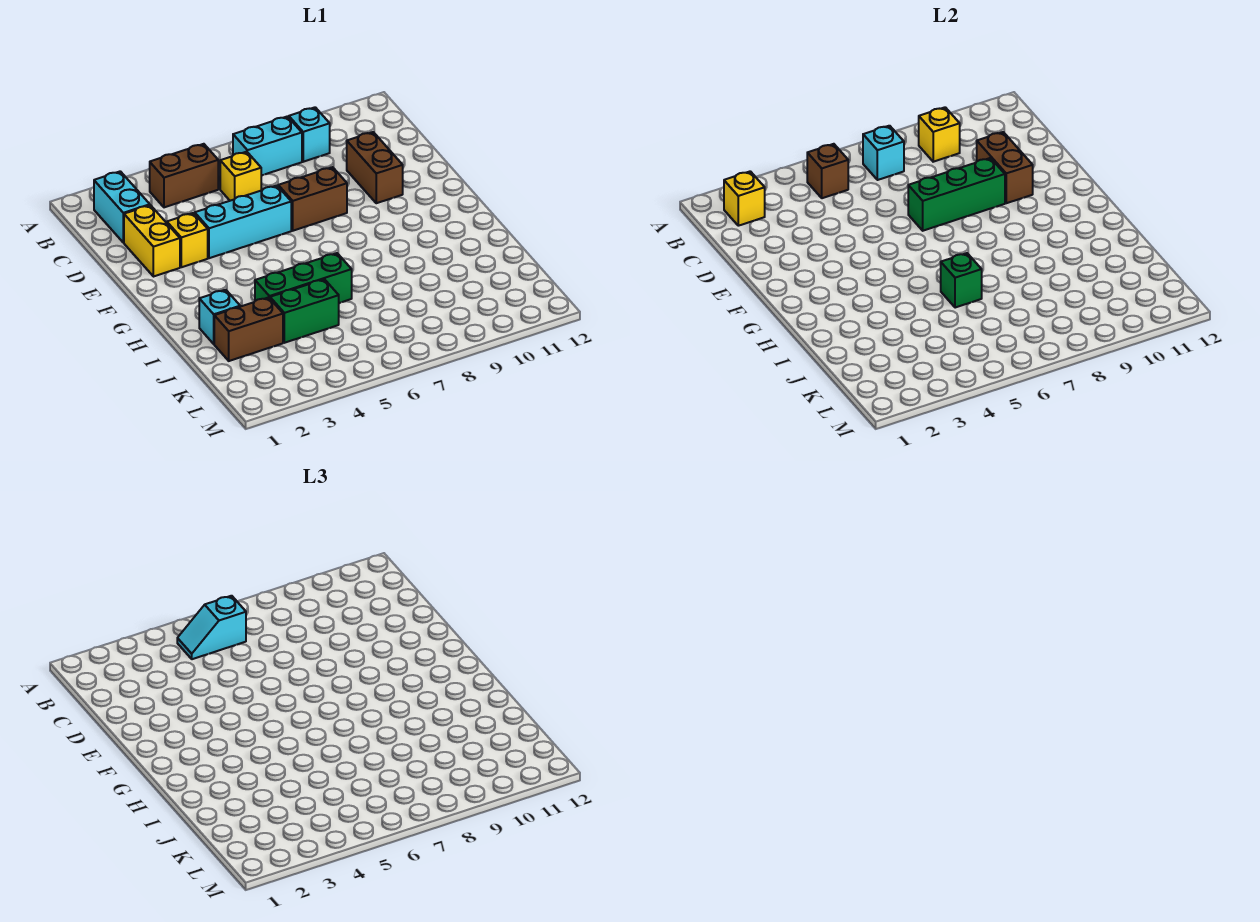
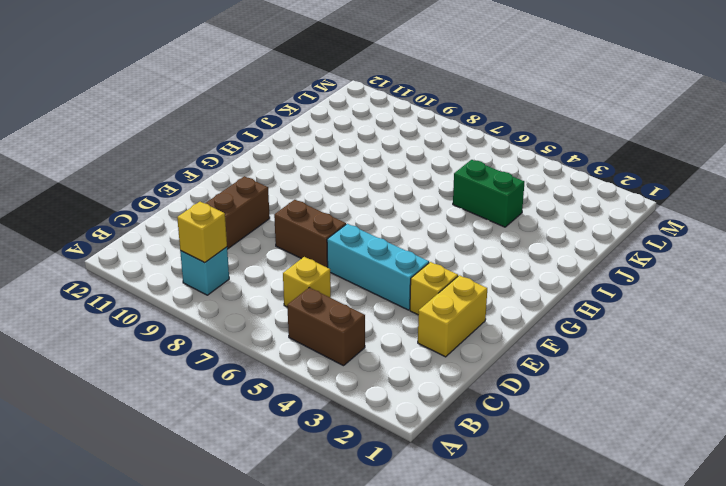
none -> cyan brick B2:C2 level 1
none -> cyan brick B7:B8 level 1
none -> cyan brick I2 level 1

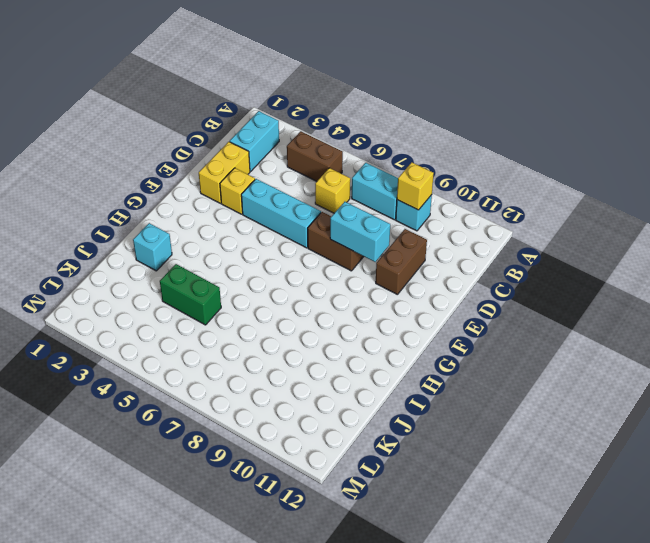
cyan brick E8:E9 level 2 -> green brick E7:E9 level 2
none -> green brick I4:I6 level 1
none -> brown brick J2:J3 level 1
none -> yellow brick B2 level 2

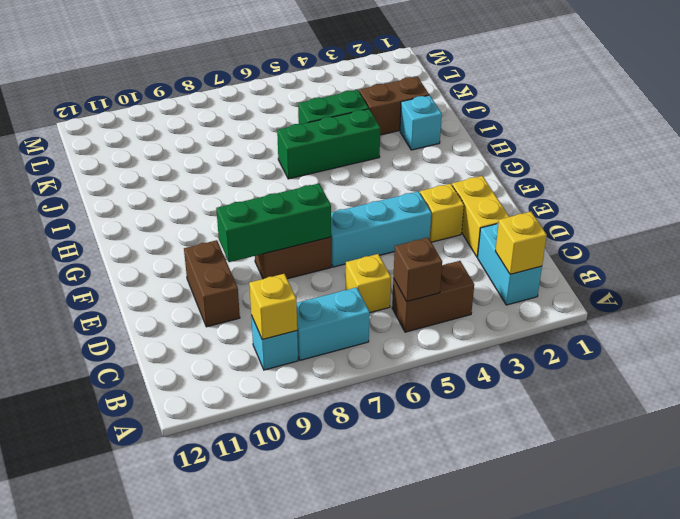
none -> cyan brick B7 level 2
none -> brown brick D10:E10 level 2
none -> green brick I6 level 2

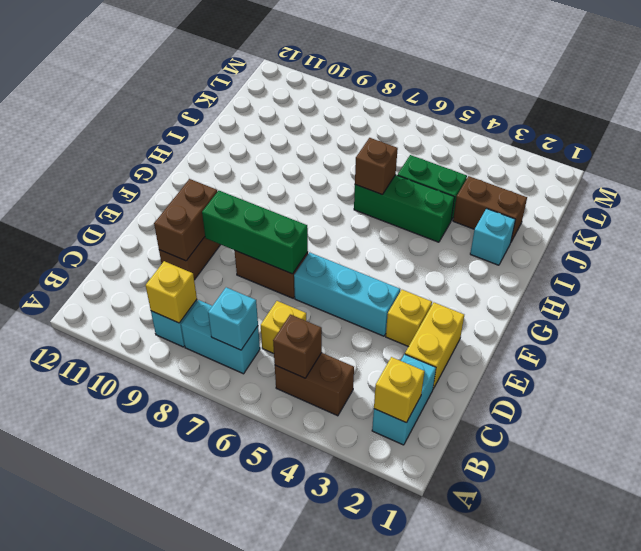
brown brick I6 level 2 -> green brick I6 level 2
none -> cyan slope B5:B6 level 3 top 6

